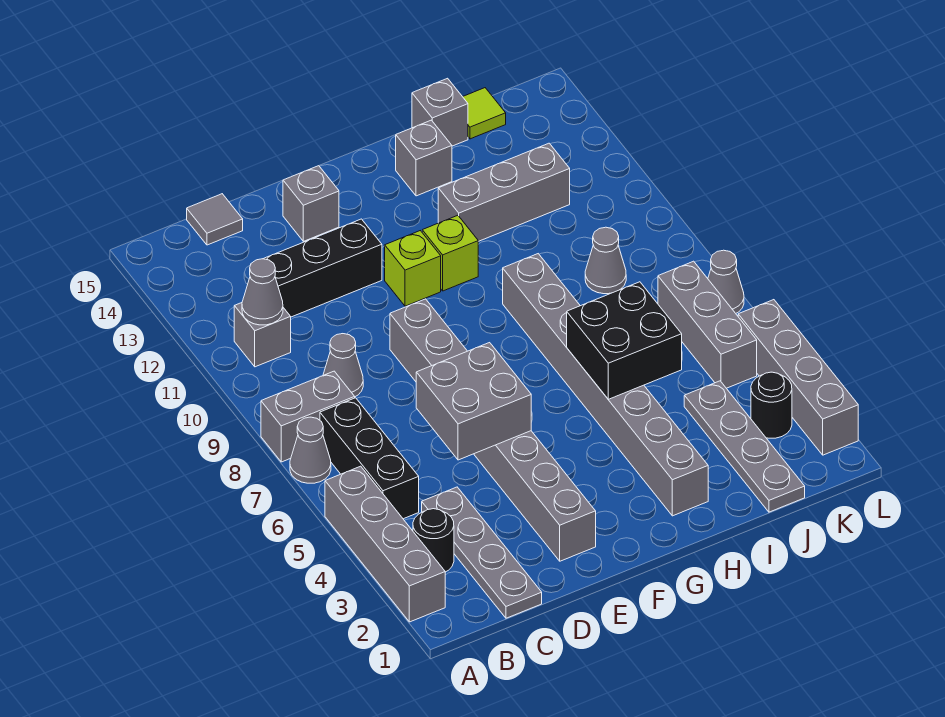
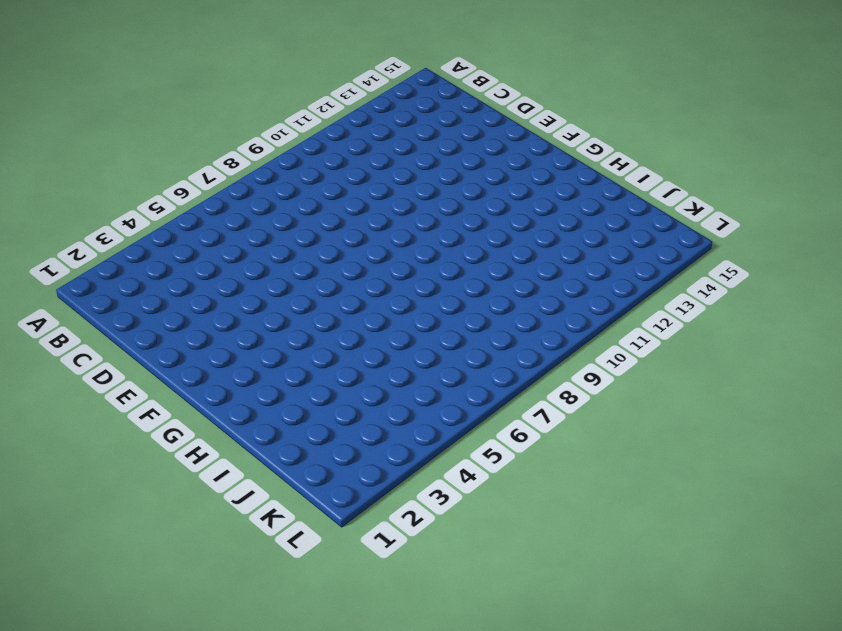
none -> grey brick A2:A5 level 1
none -> grey cone A7 level 1
none -> grey brick A8:B8 level 1

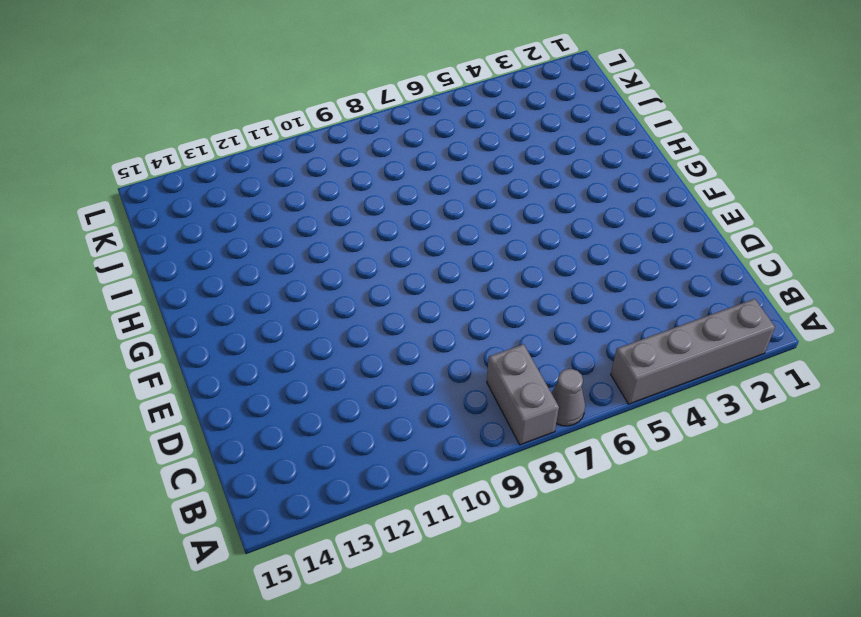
none -> black round brick B3 level 1
none -> black brick B5:B7 level 1
none -> grey brick B11 level 1

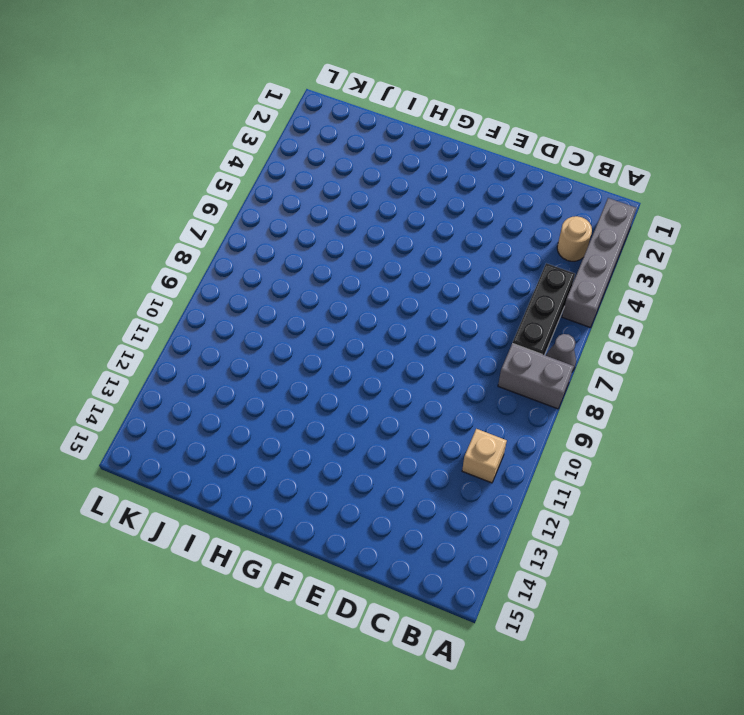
tan round brick B3 level 1 -> black round brick B3 level 1
tan brick B11 level 1 -> grey brick B11 level 1
none -> grey plate C1:C4 level 1
none -> grey cone C9 level 1
none -> black brick C12:E12 level 1

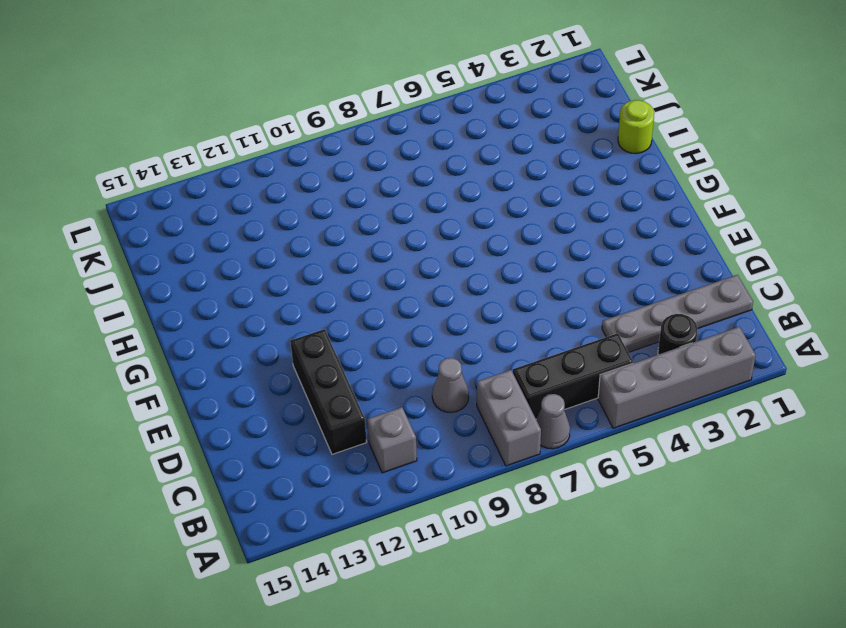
lime round brick I1 level 1 -> none
none -> grey tile C15 level 1
none -> grey brick E2:E9 level 1
none -> grey brick E14 level 1

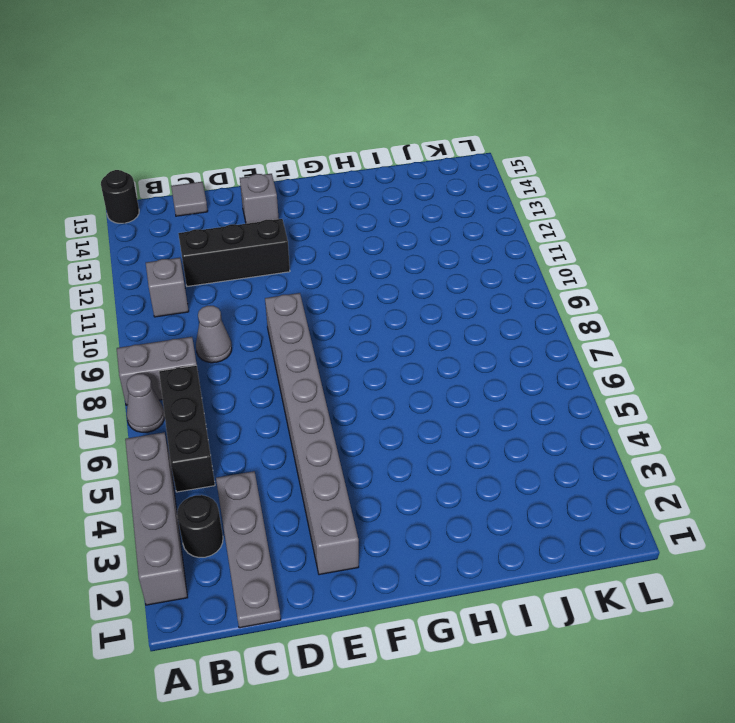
black round brick A15 level 1 -> black round brick K3 level 1
none -> lime brick F11 level 1
none -> lime brick G11 level 1
none -> grey brick H2:H9 level 1

